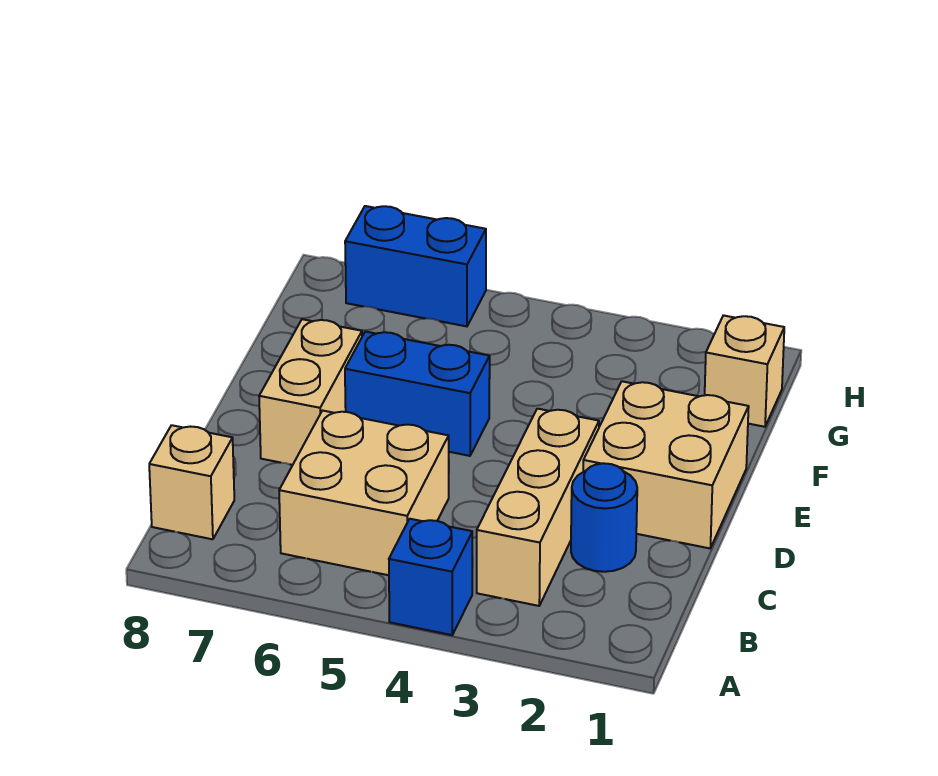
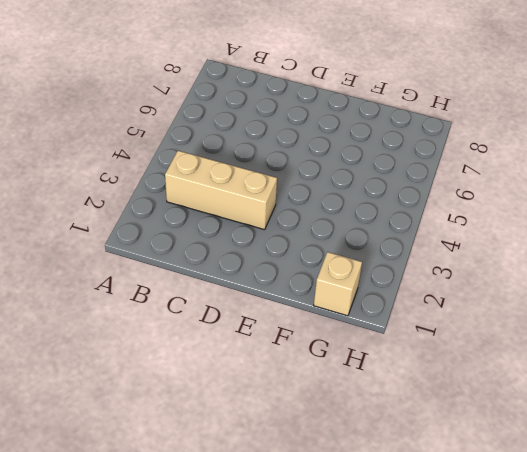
none -> blue brick A4 level 1
none -> tan brick B5:C6 level 1

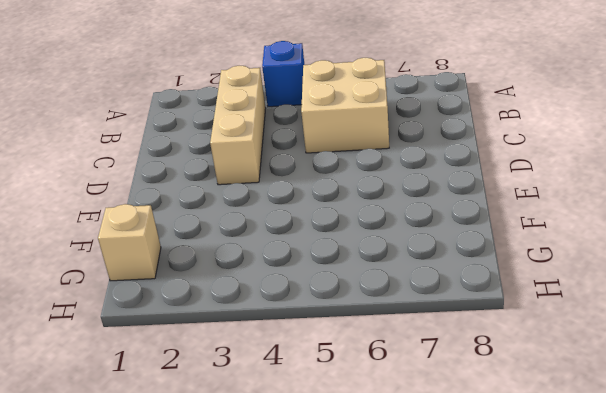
none -> tan brick B8 level 1
none -> blue round brick C2 level 1

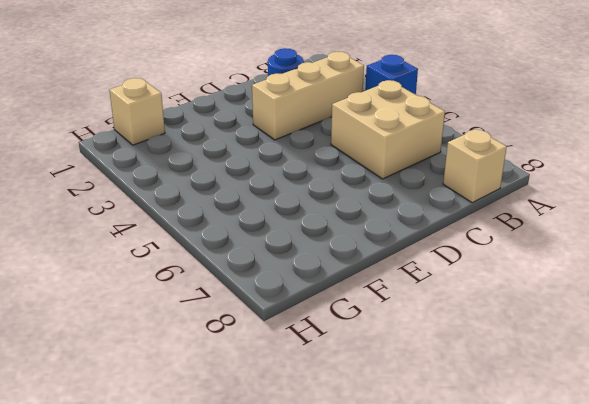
none -> tan brick D1:E2 level 1
none -> tan brick D7:E7 level 1

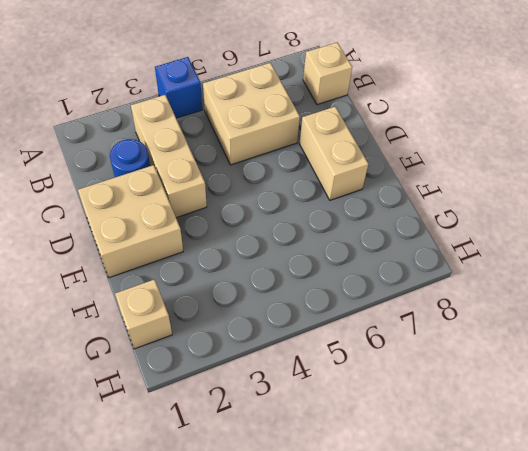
none -> blue brick E5:E6 level 1
none -> blue brick H6:H7 level 1

